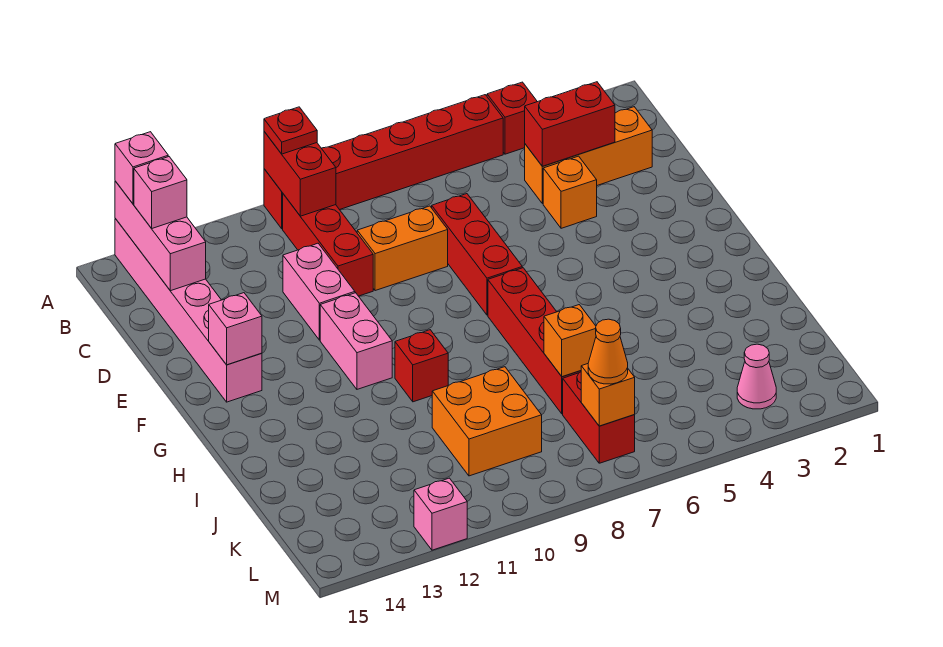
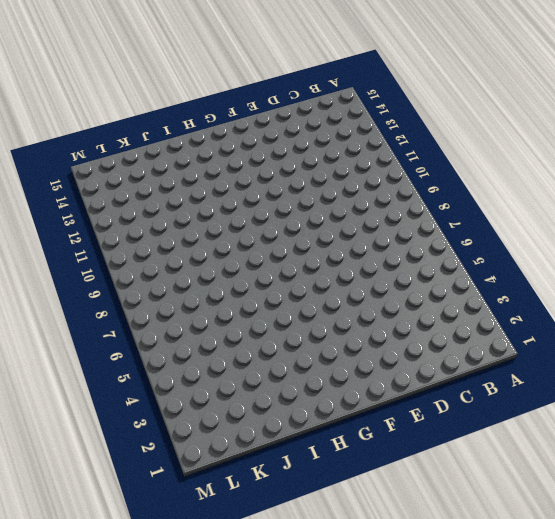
none -> red brick A4 level 1
none -> red brick A5:A10 level 1
none -> pink brick A14:F14 level 1

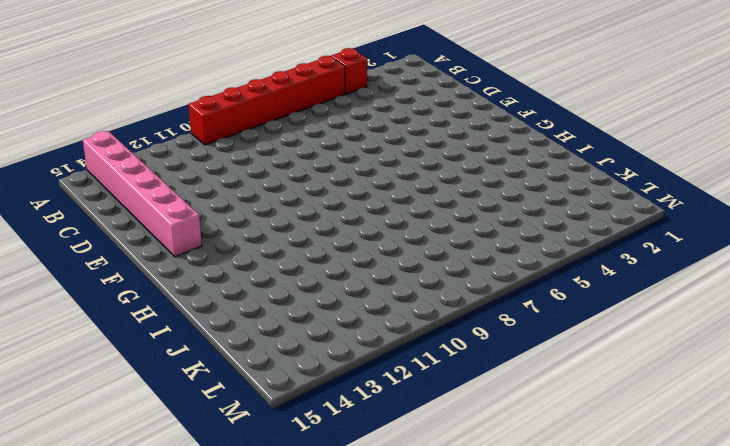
none -> red brick B10:D10 level 1
none -> orange brick C2:C4 level 1
none -> orange brick D4 level 1

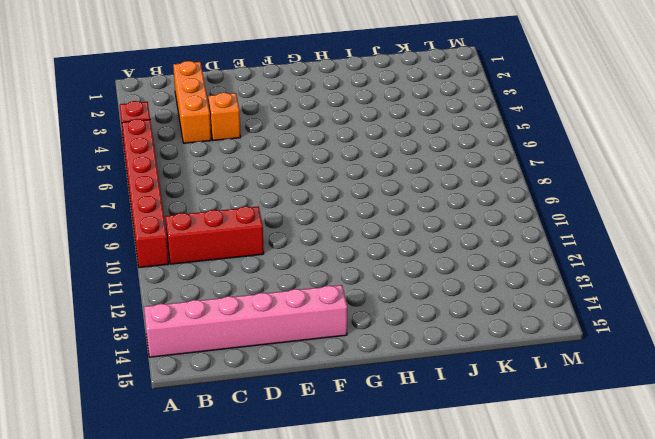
none -> red brick D7:F7 level 1
none -> orange brick D8:D9 level 1
none -> pink brick D11:E11 level 1

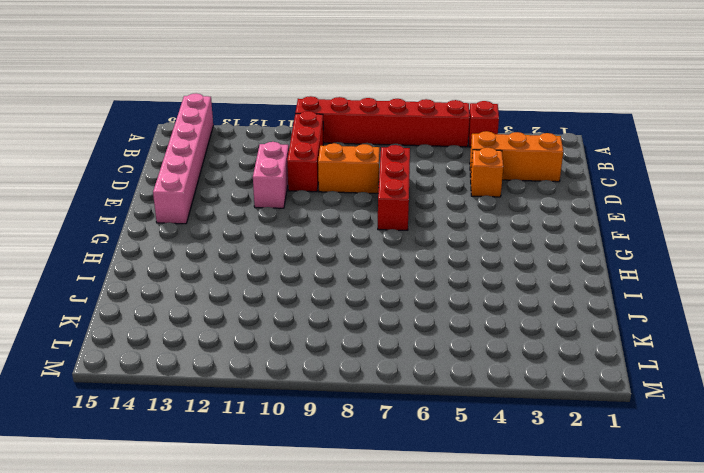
none -> pink brick F11:G11 level 1
none -> red brick G7:J7 level 1
none -> red brick H10 level 1

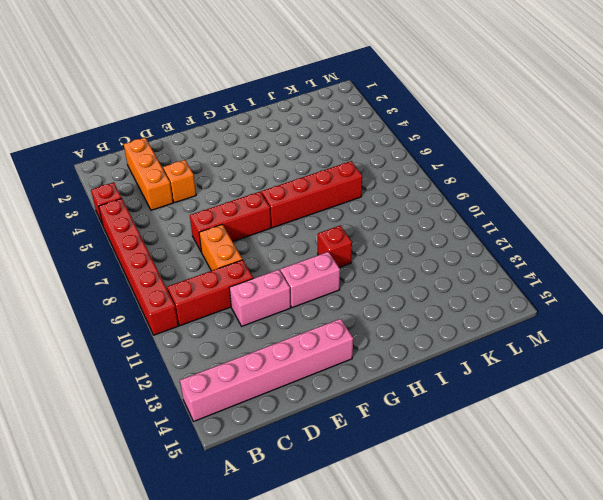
none -> orange brick J9:K10 level 1
none -> red brick K7:L7 level 1
none -> pink cone L3 level 1

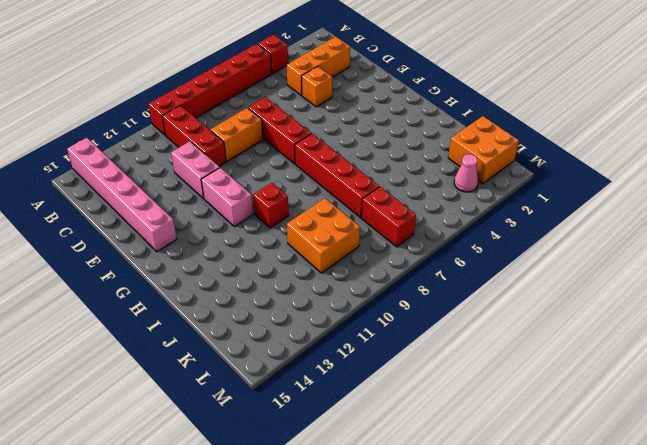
orange brick K1:L2 level 1 -> none
none -> pink brick M12 level 1
none -> red brick A10:B10 level 2
none -> pink brick A14:C14 level 2

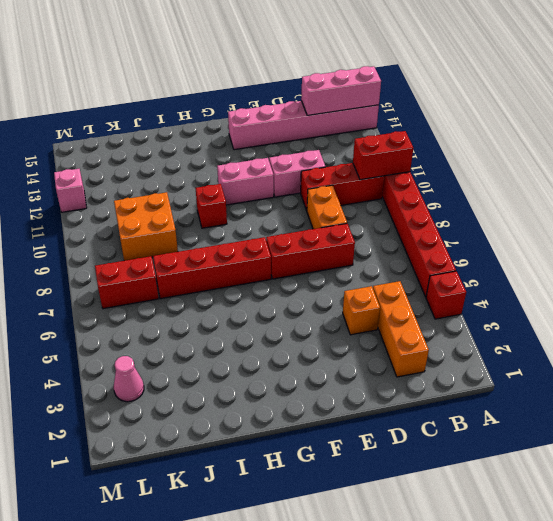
none -> red brick C3:C4 level 2
none -> pink brick F14 level 2
none -> orange brick J7 level 2

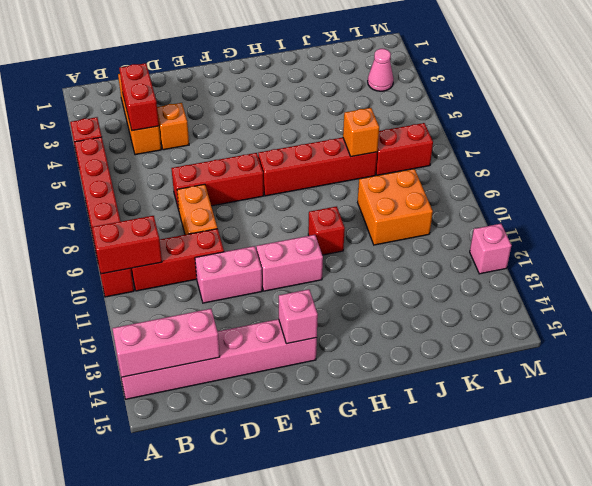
none -> orange brick L7 level 2
none -> red plate A10 level 3
none -> pink brick A14 level 3

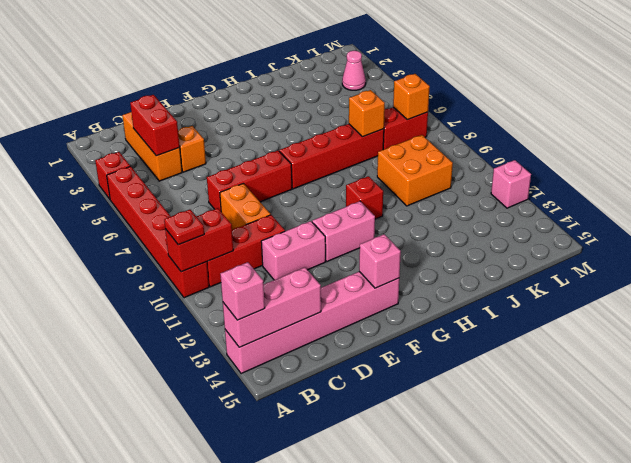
none -> pink brick B14 level 3
none -> orange cone L7 level 3

